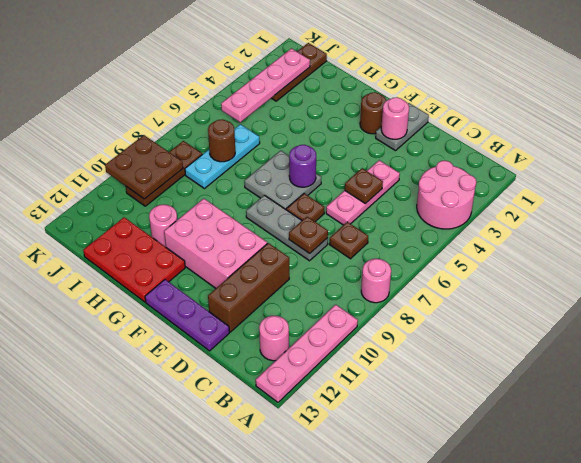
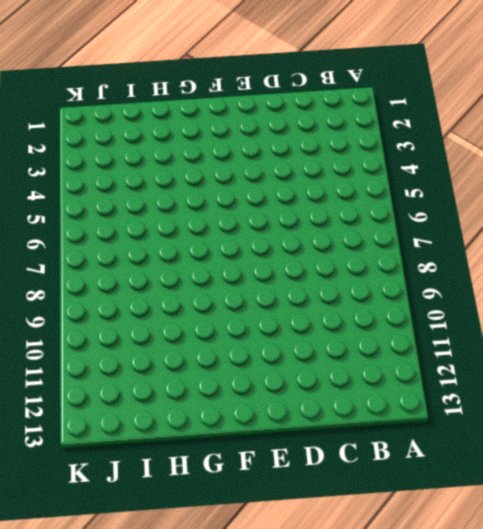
none -> pink round brick A3:B4 level 1
none -> pink round brick A8 level 1
none -> pink plate A10:A13 level 1

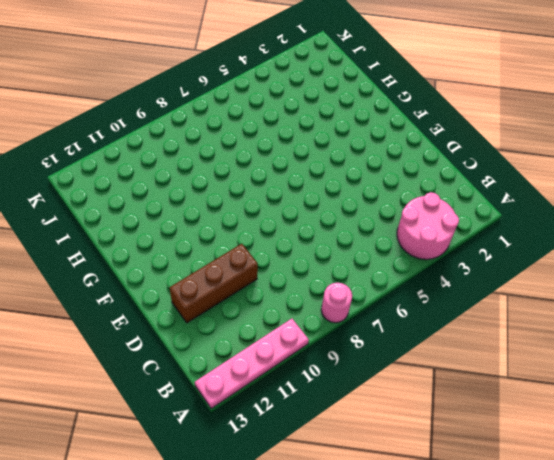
none -> pink round brick B12 level 1
none -> brown plate C7 level 1
none -> pink plate D4:D6 level 1

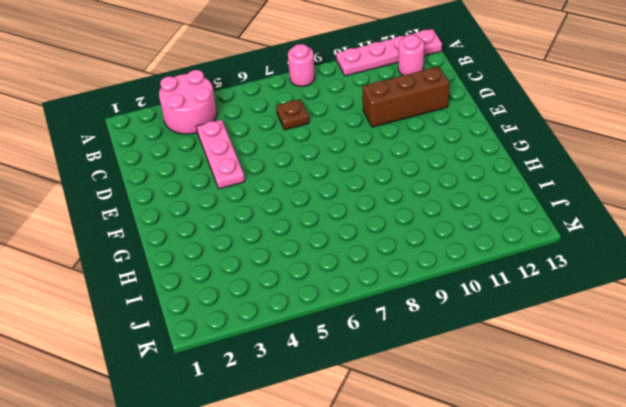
pink plate C4:E4 level 1 -> pink plate D4:D6 level 1
none -> grey plate D8:F8 level 1
none -> purple plate D13:F13 level 1
none -> grey plate E1:E2 level 1

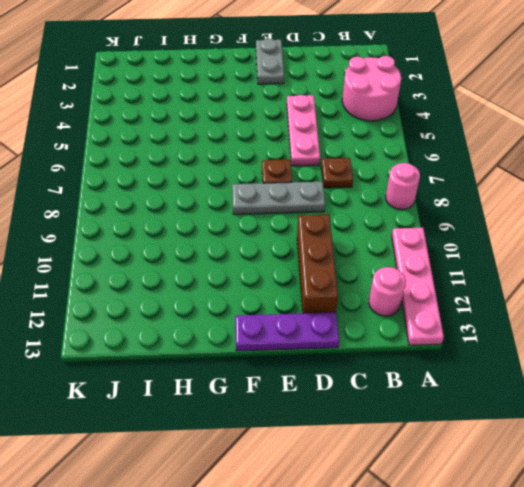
none -> pink brick E10:G11 level 1
none -> brown round brick F2 level 1
none -> grey plate F6:G7 level 1

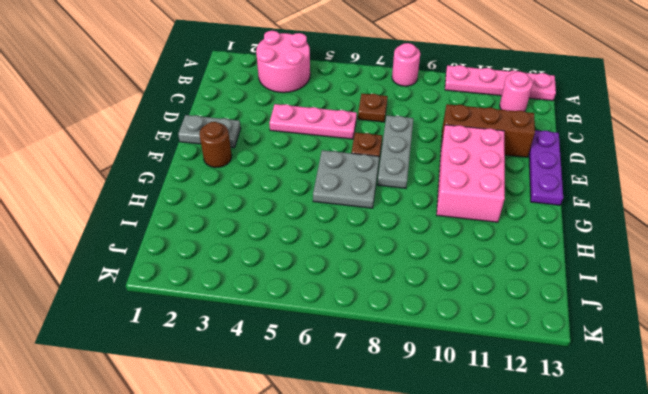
none -> red plate G12:I13 level 1
none -> pink round brick H11 level 1
none -> cyan plate I6:I8 level 1

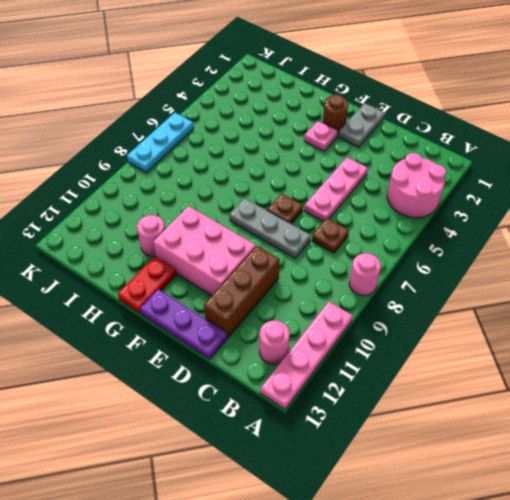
pink plate F3 level 1 -> none
red plate G12:G13 level 1 -> red plate G12:I13 level 1
cyan plate K6:K8 level 1 -> cyan plate I6:I8 level 1
none -> grey plate F6:G7 level 1
none -> brown plate J1:J3 level 1
none -> brown plate J8:J10 level 1

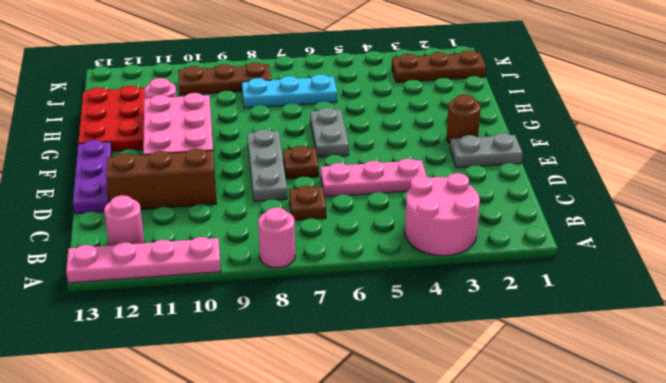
grey plate F6:G6 level 1 -> grey plate F6:G7 level 1
none -> brown plate D5 level 2
none -> brown plate D8 level 2
none -> pink round brick E2 level 2

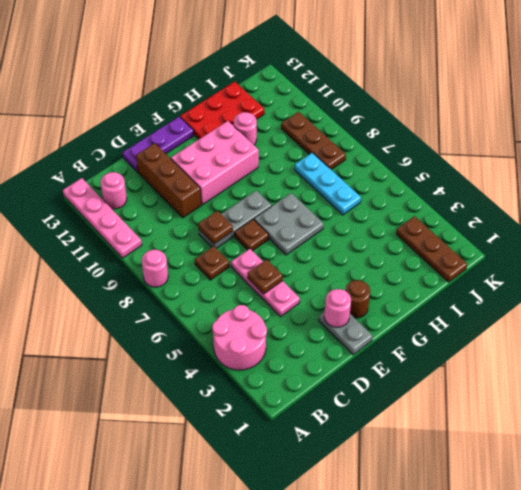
none -> purple round brick F6 level 2
none -> brown round brick I7 level 2
none -> pink plate J2:J5 level 2

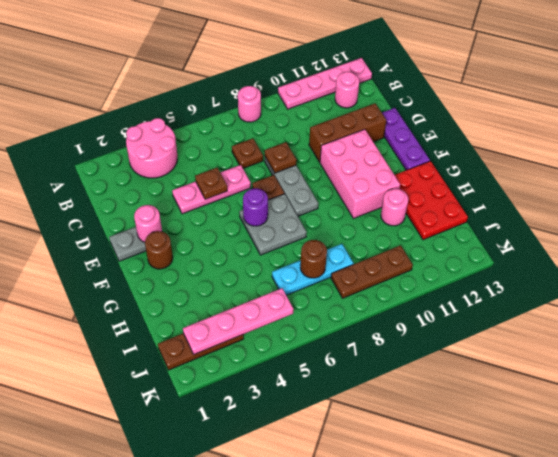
none -> brown plate J9:K10 level 2

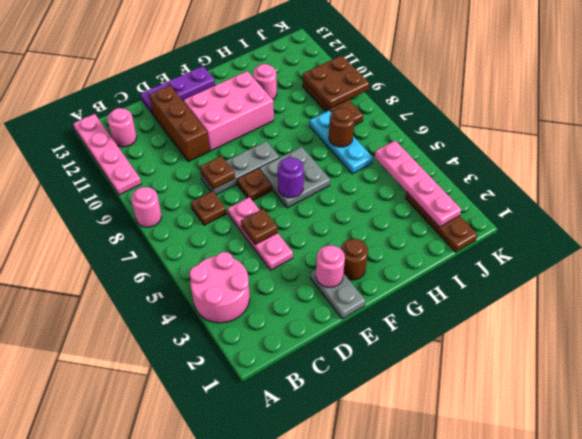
none -> red plate G12:I13 level 1

